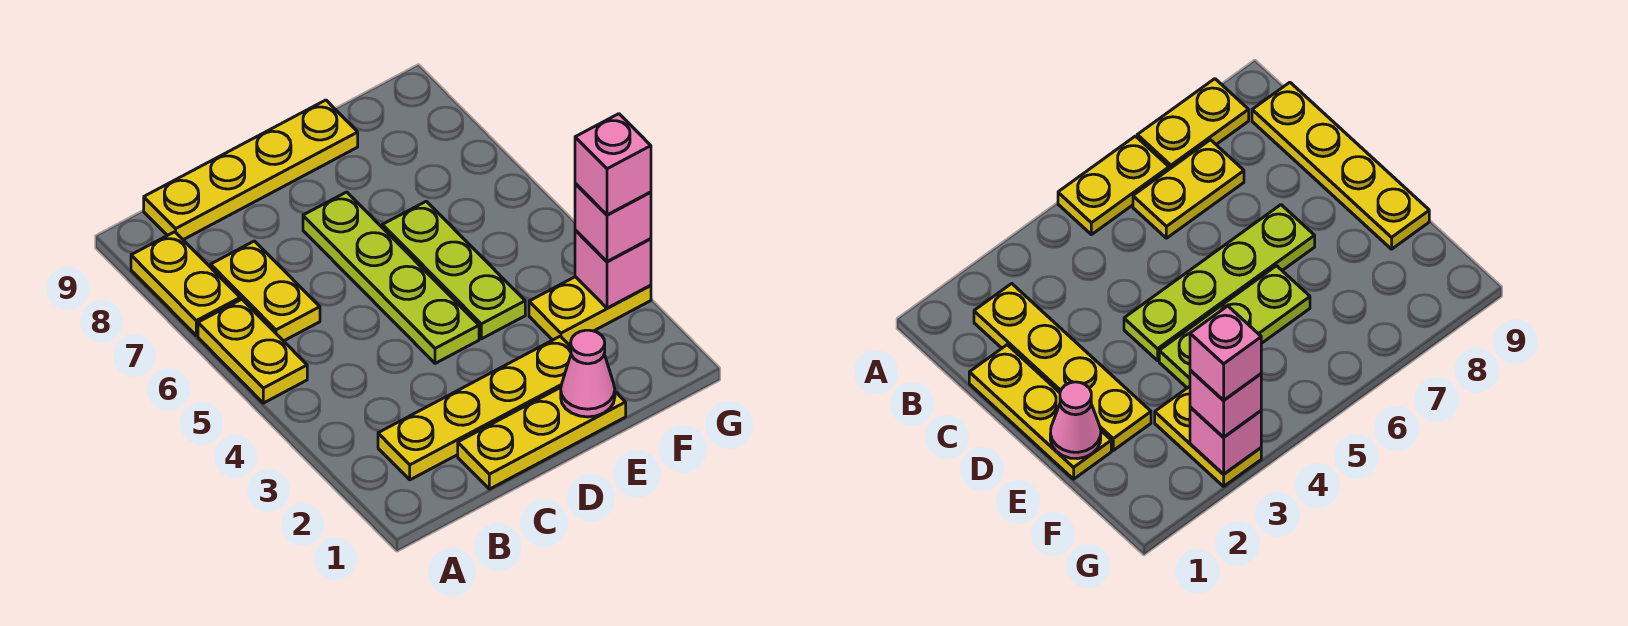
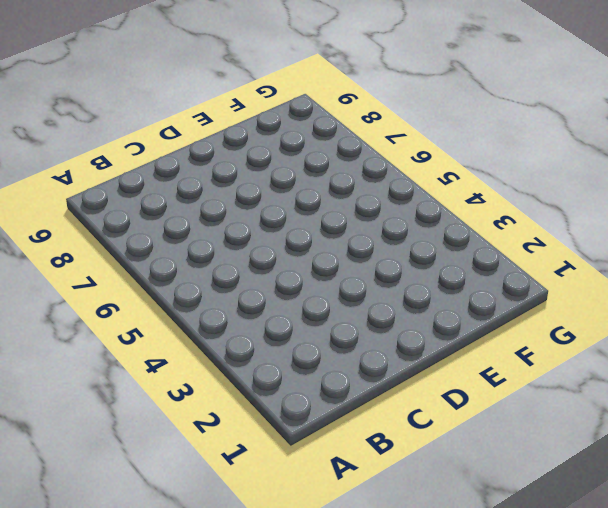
none -> yellow plate A5:A6 level 1
none -> yellow plate A7:A8 level 1
none -> yellow plate B2:E2 level 1

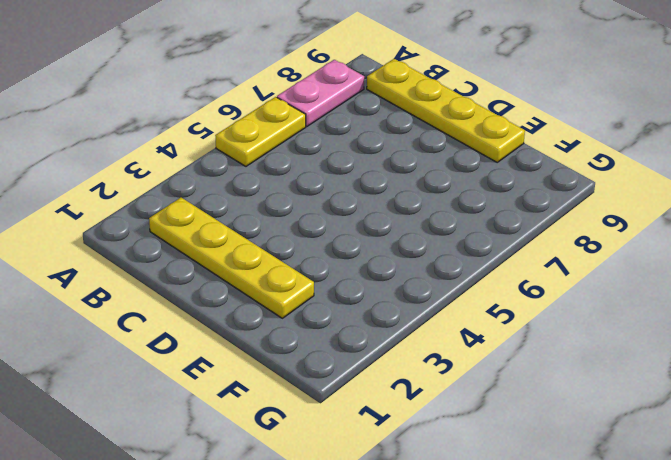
pink plate A7:A8 level 1 -> yellow plate A7:A8 level 1
none -> yellow plate B6:B7 level 1
none -> yellow plate C1:E1 level 1
none -> lime plate D4:D7 level 1

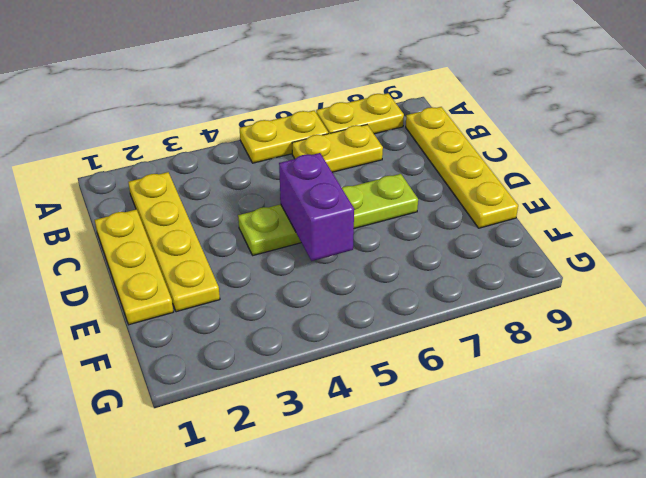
purple brick D5:E5 level 2 -> none
none -> lime plate E4:E6 level 1
none -> yellow plate F3:G3 level 1
none -> pink cone E1 level 2

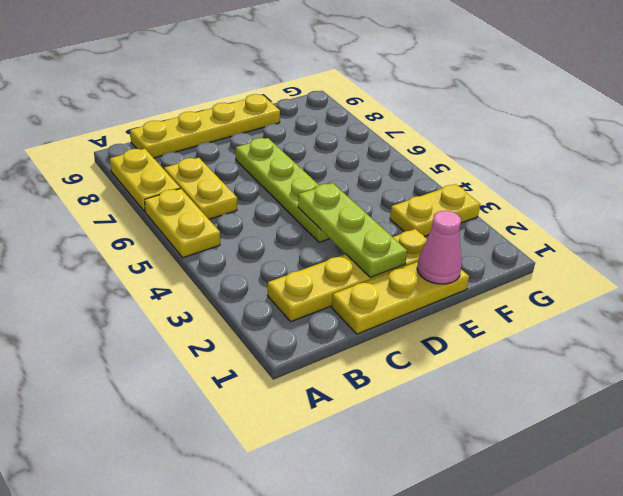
lime plate D2:D4 level 2 -> lime plate E4:E6 level 1
none -> pink brick G3 level 2
none -> pink brick G3 level 3
none -> pink brick G3 level 4

